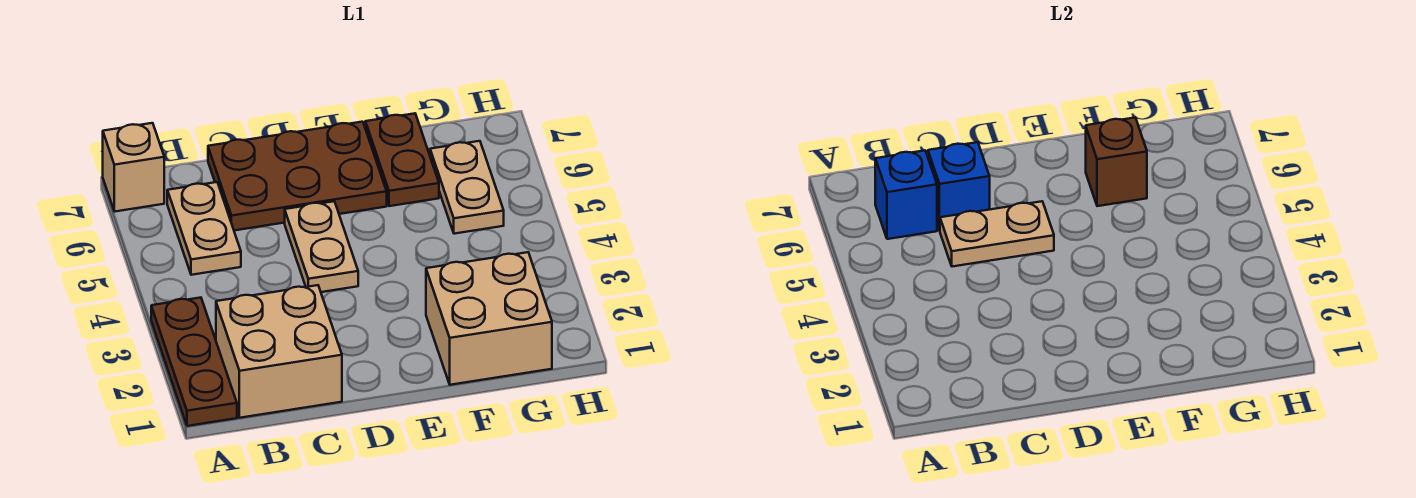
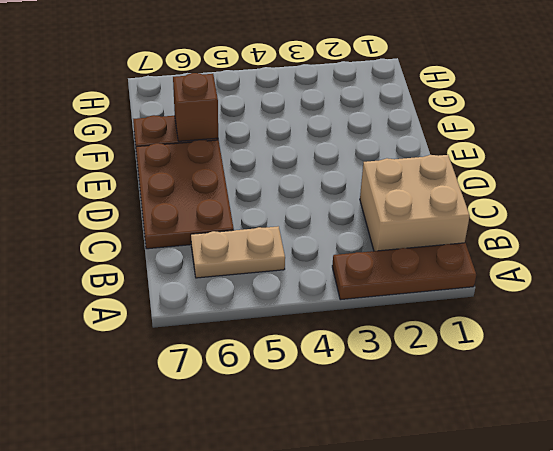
none -> tan brick A7 level 1
none -> tan plate D4:D5 level 1
none -> tan brick F1:G2 level 1

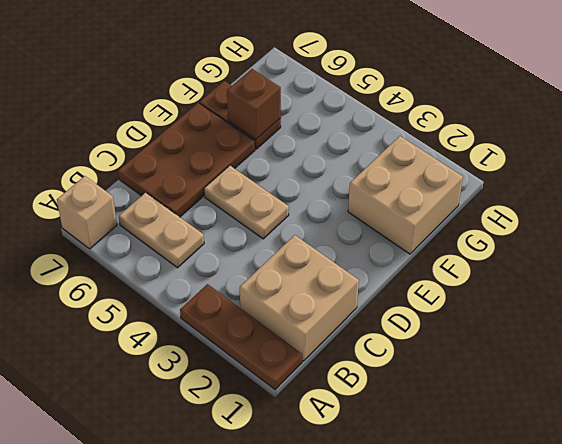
none -> tan plate G5:G6 level 1
none -> blue brick B6 level 2
none -> tan plate C5:D5 level 2

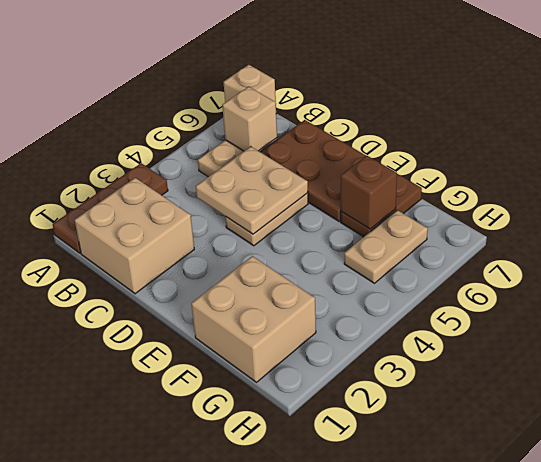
tan brick B6 level 2 -> blue brick B6 level 2
tan plate C4:D5 level 2 -> tan plate C5:D5 level 2
none -> blue brick C6 level 2

